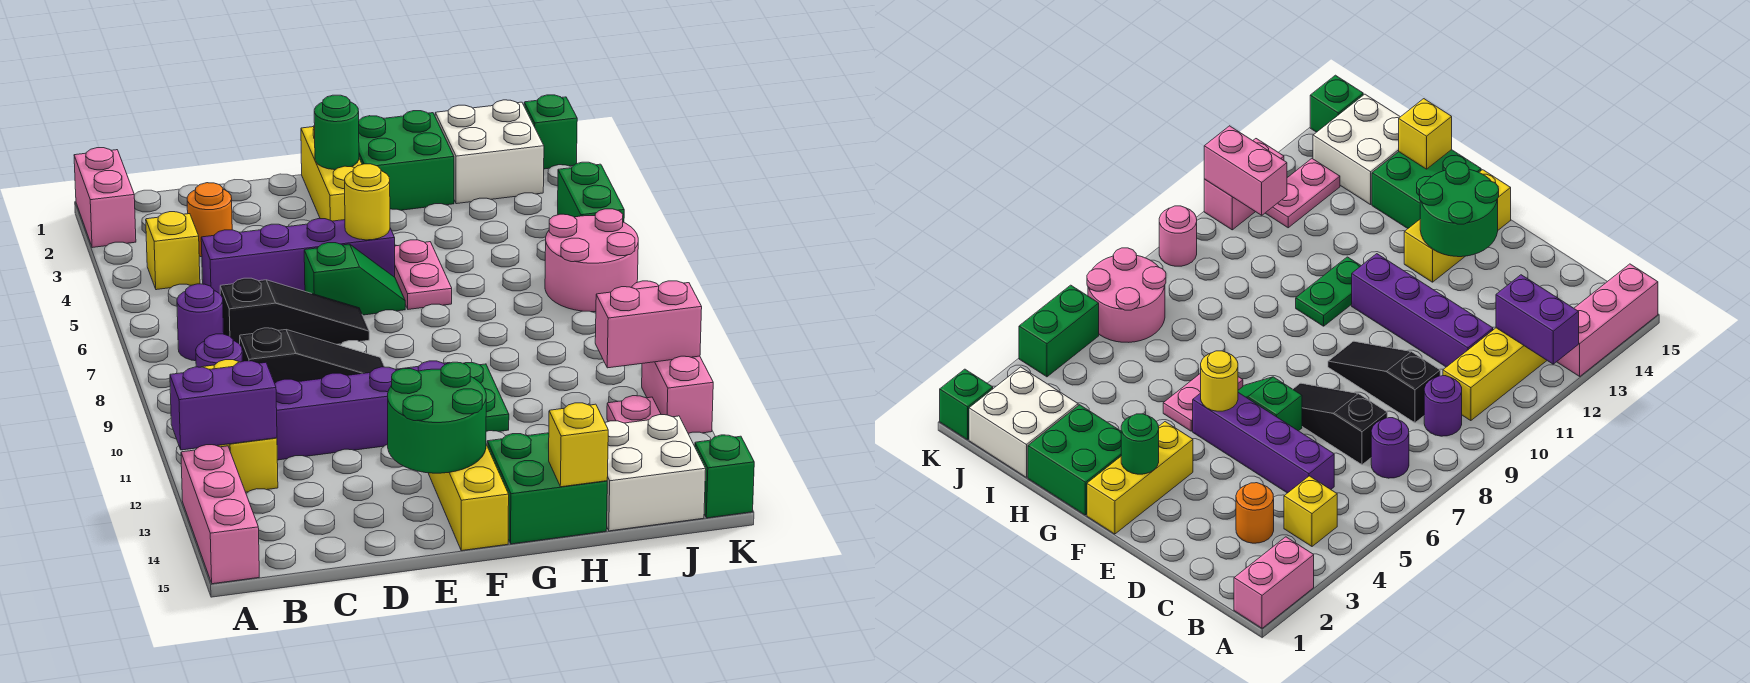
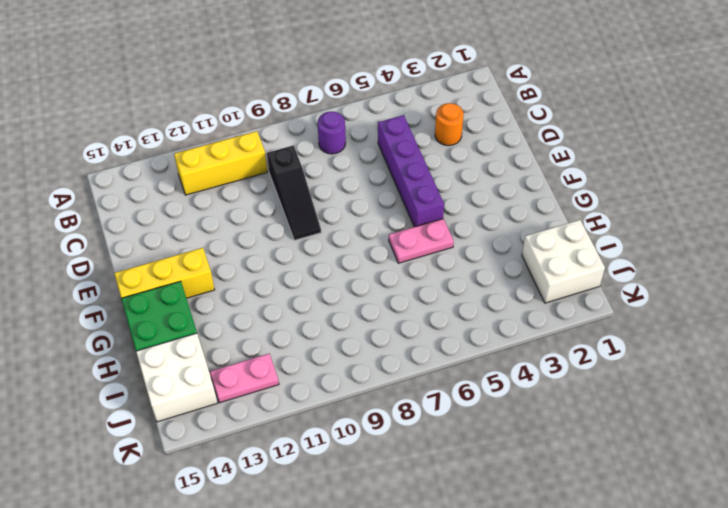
none -> pink brick A1:A2 level 1
none -> pink brick A13:A15 level 1
none -> yellow brick B4 level 1
none -> purple round brick B9 level 1

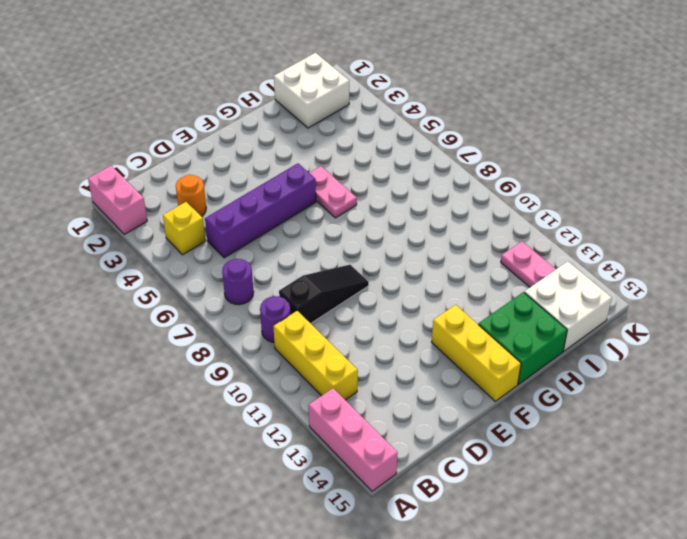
none -> black slope C7:E7 level 1 top C
none -> purple brick C11:F11 level 1
none -> green slope E6:F6 level 1 top E
none -> yellow brick F1:F3 level 1

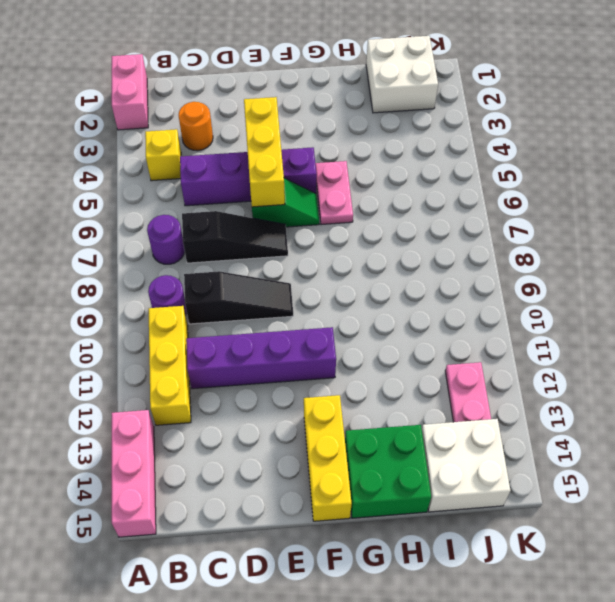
yellow brick E4:E6 level 2 -> yellow brick F1:F3 level 1
none -> green brick G1:H2 level 1
none -> green plate G10:G11 level 1
none -> pink round brick J6:K7 level 1
none -> green brick K1 level 1

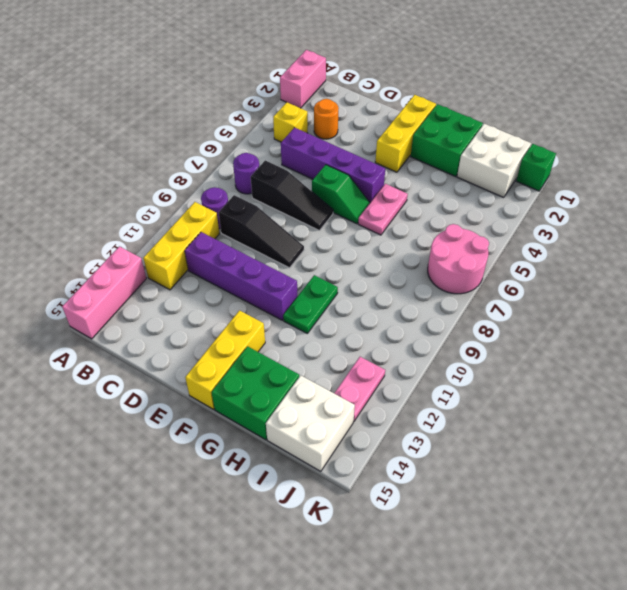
none -> green brick K4:K5 level 1
none -> pink round brick K9 level 1
none -> pink brick K11:K12 level 1
none -> green brick K15 level 1

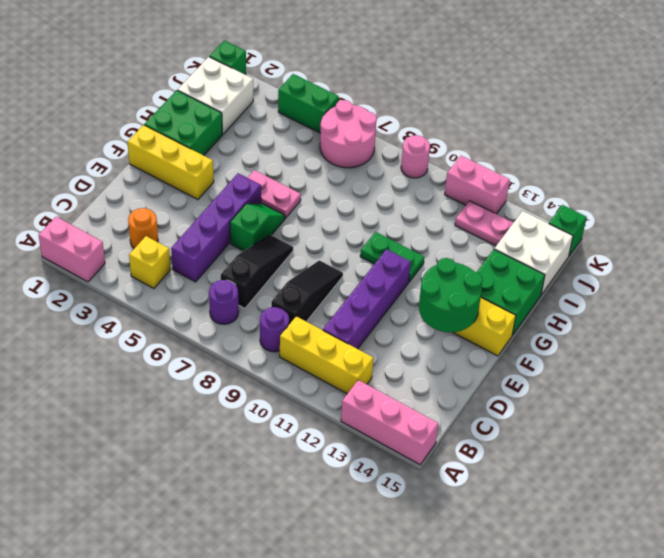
none -> purple brick A12:B12 level 2
none -> green round brick F2 level 2
none -> yellow round brick F5 level 2
none -> yellow brick H15 level 2

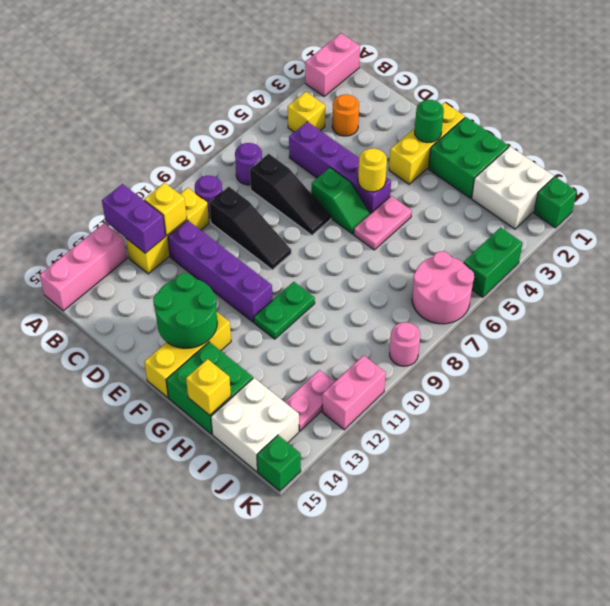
yellow brick B11 level 2 -> none
none -> pink brick J11:K11 level 2

